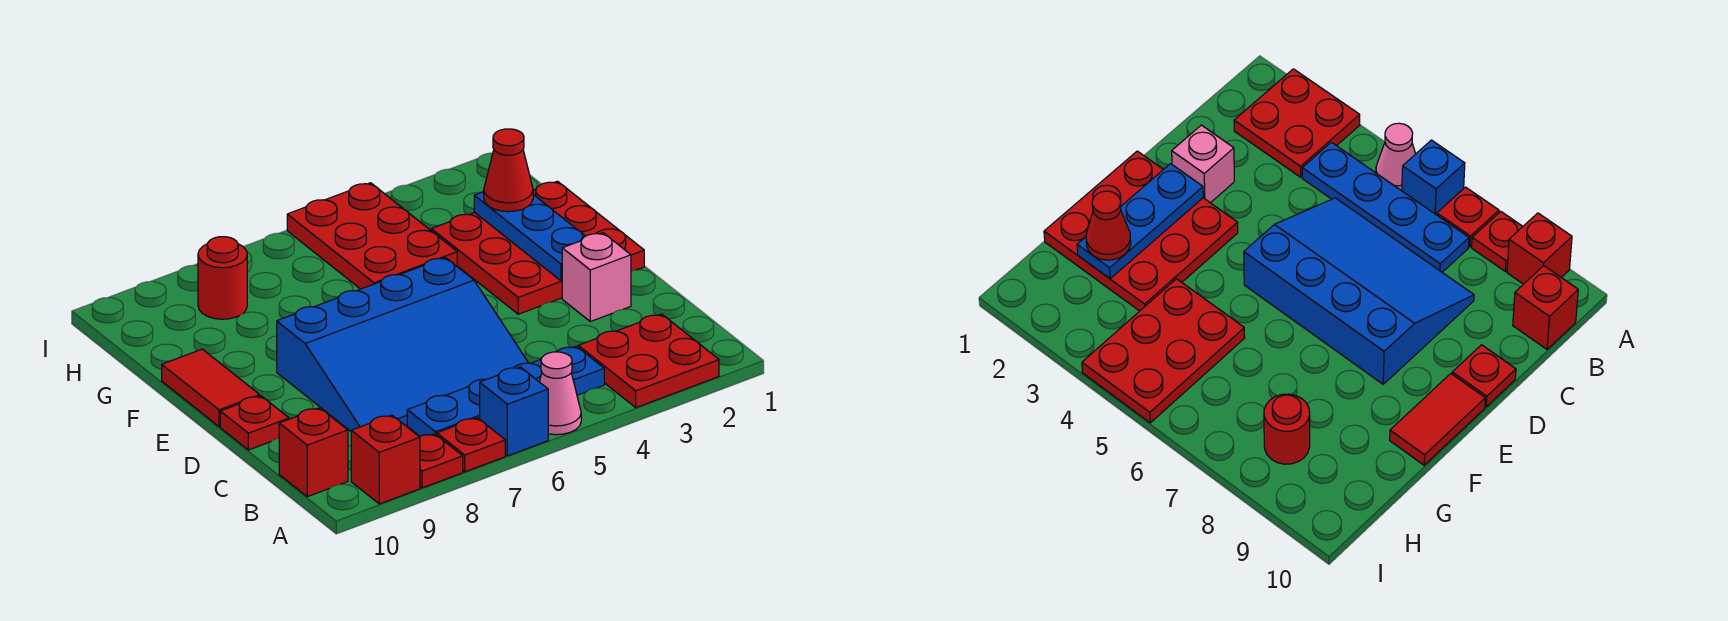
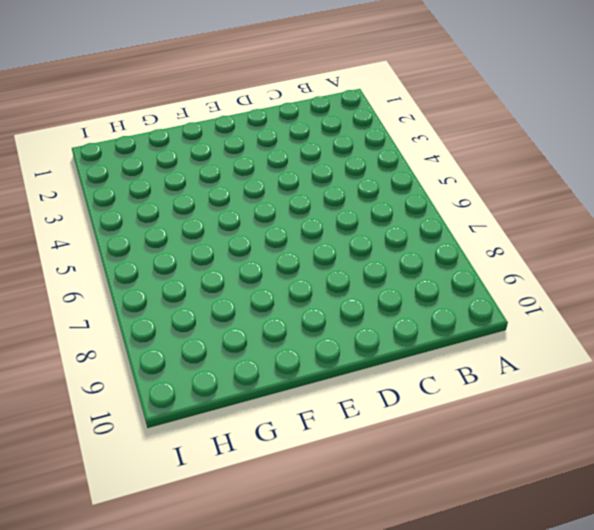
none -> red plate A2:B3 level 1
none -> pink cone A5 level 1
none -> blue brick A6 level 1

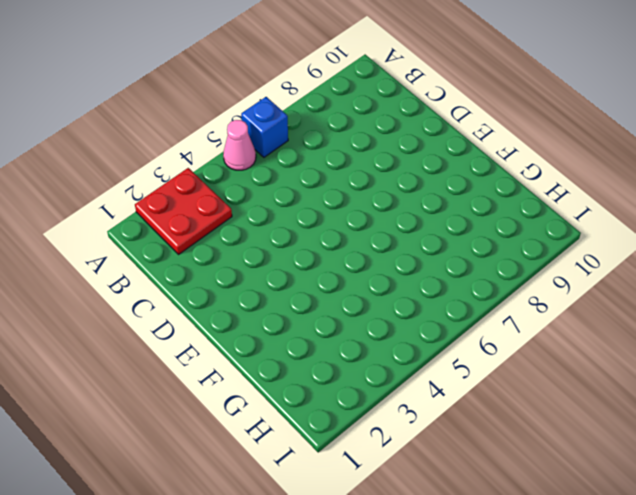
none -> red plate A7 level 1
none -> red plate A8 level 1
none -> red brick A9 level 1

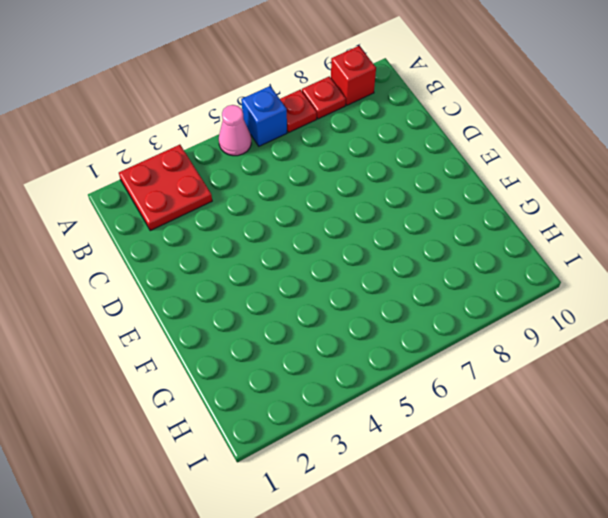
none -> blue plate B4:B7 level 1
none -> red brick B10 level 1
none -> blue slope C5:E8 level 1 top E

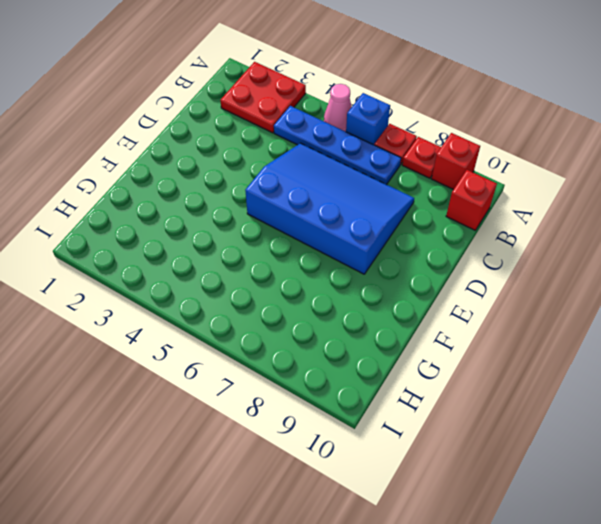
none -> pink brick D2 level 1
none -> red plate D10 level 1
none -> red plate E1:G3 level 1

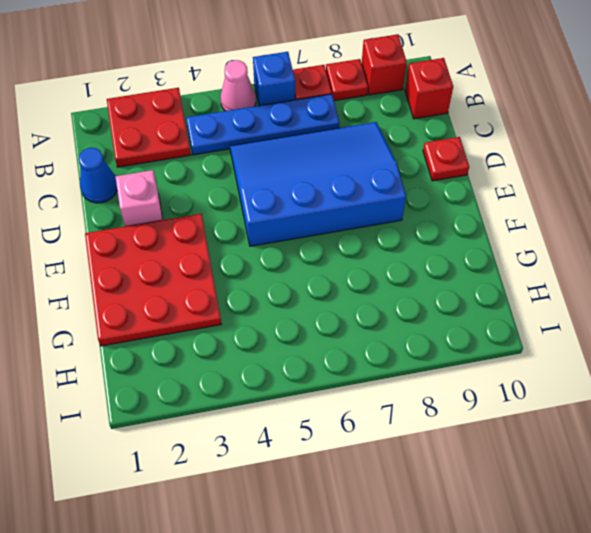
blue cone C1 level 1 -> none
none -> red tile E10:F10 level 1
none -> red plate G4:I5 level 1
none -> red round brick H8 level 1

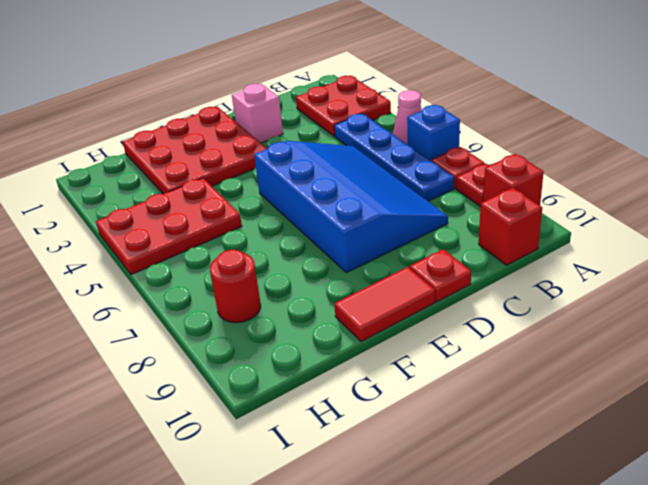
none -> blue plate E2:G2 level 2
none -> red cone G2 level 3

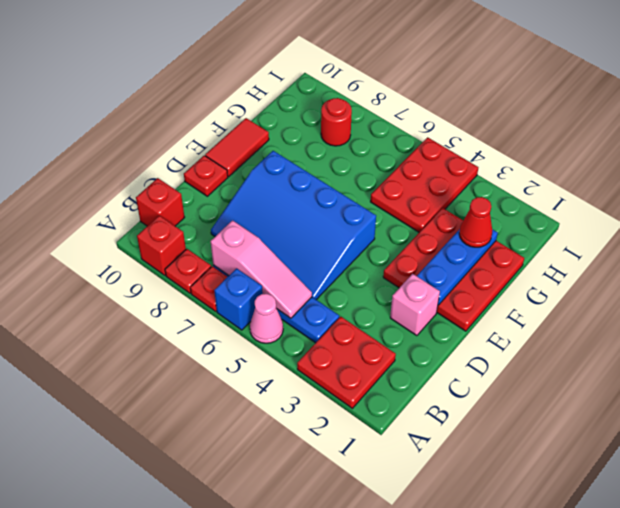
pink slope B5:B7 level 2 top 7 -> none

